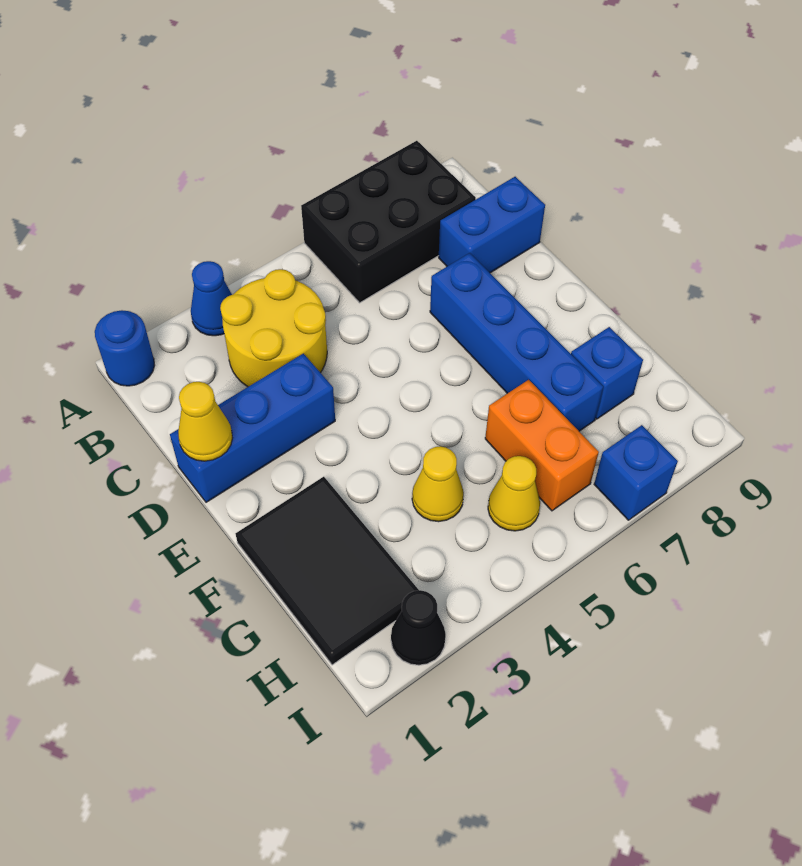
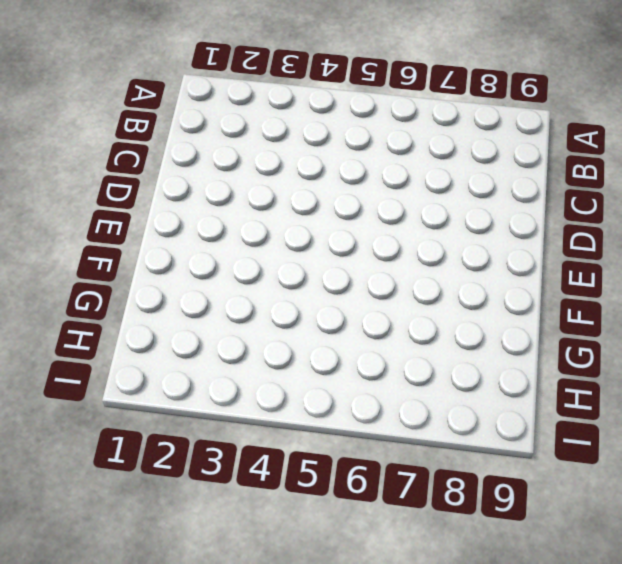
none -> blue round brick A1 level 1
none -> blue cone A3 level 1
none -> black brick A6:B8 level 1

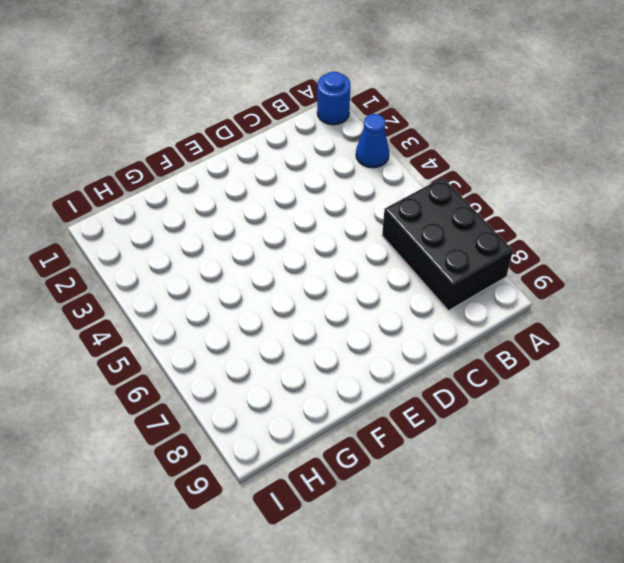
none -> yellow round brick B3:C4 level 1
none -> blue brick C8:C9 level 1
none -> blue brick D1:D3 level 1

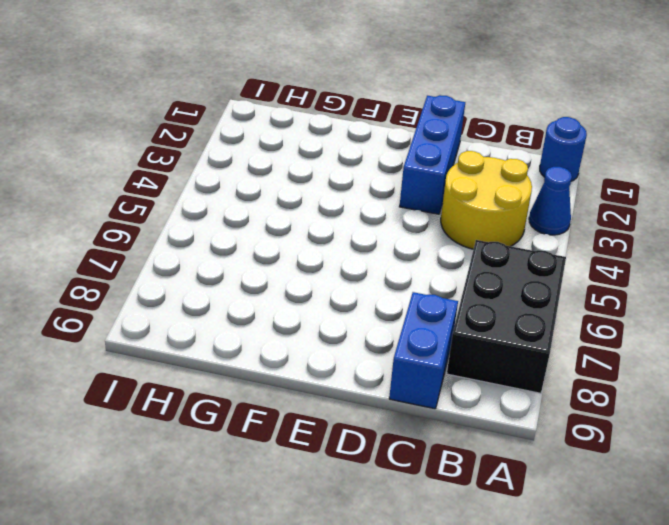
none -> blue brick D7:G7 level 1
none -> black tile F1:H2 level 1
none -> yellow cone G4 level 1

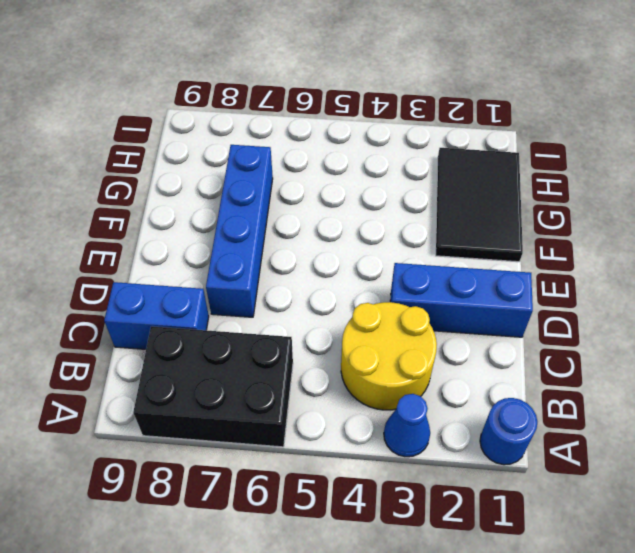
none -> yellow cone G4 level 1
none -> orange brick G6:H6 level 1
none -> blue brick G8 level 1

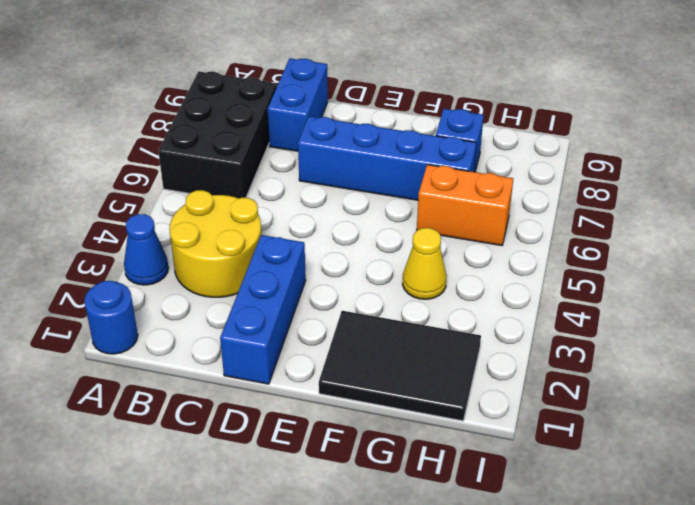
none -> yellow cone H5 level 1
none -> black cone I2 level 1
none -> blue brick I7 level 1

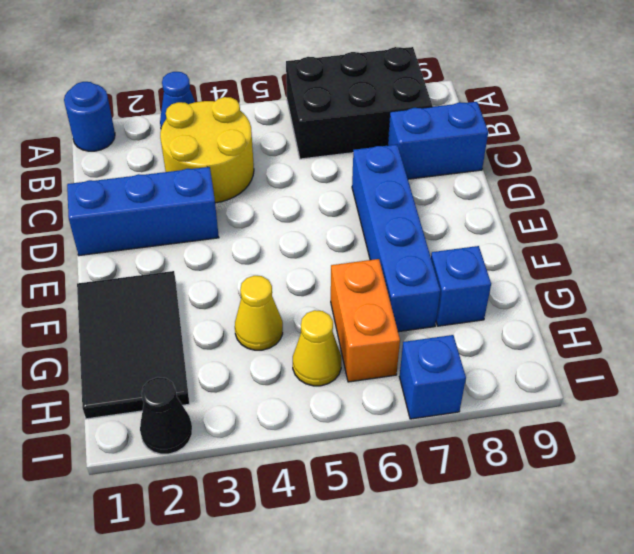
none -> yellow cone D1 level 2

